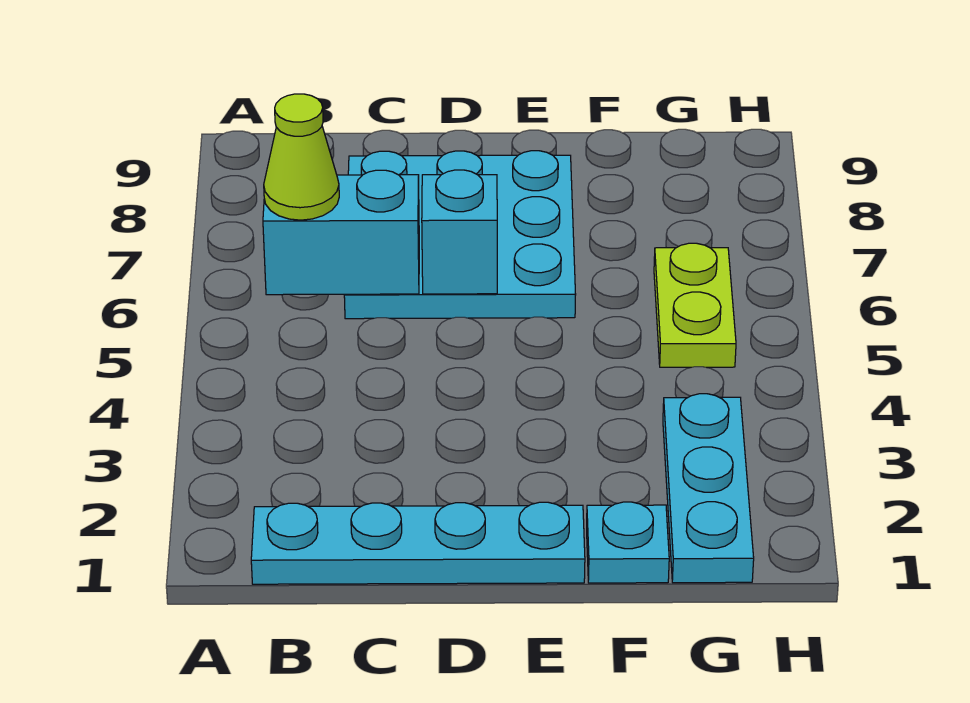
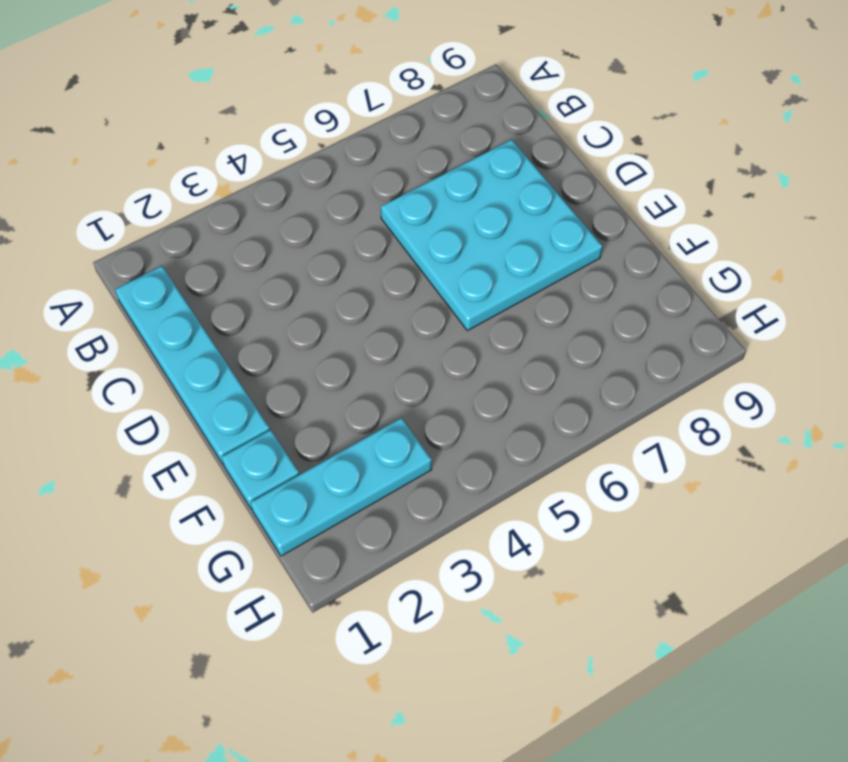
none -> lime plate G5:G6 level 1
none -> cyan brick B6:C6 level 2

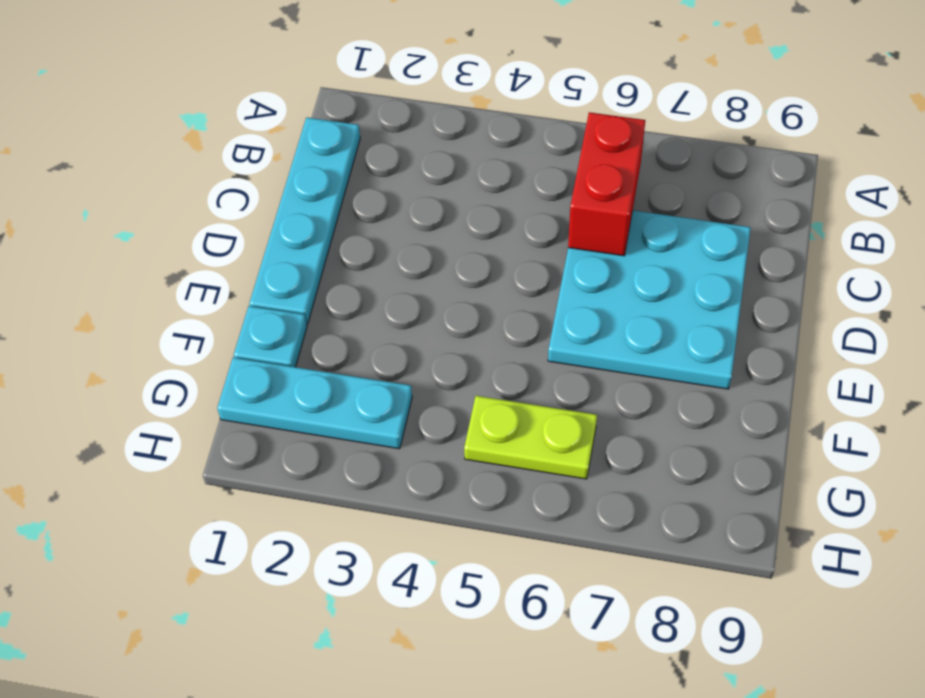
red brick B6:C6 level 2 -> cyan brick B6:C6 level 2
none -> cyan brick D6 level 2
none -> lime cone B6 level 3

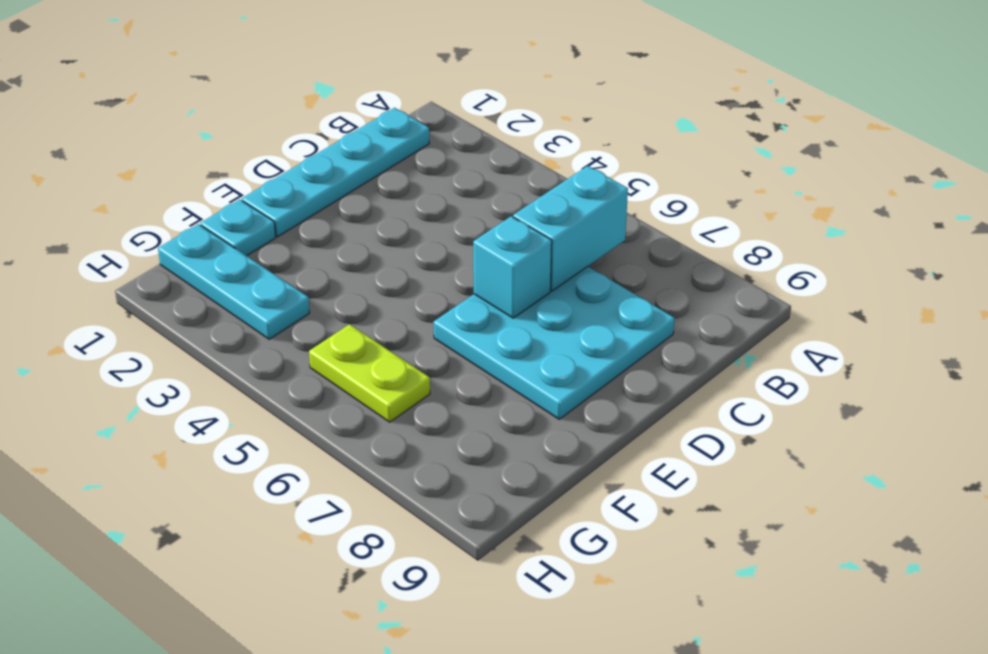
none -> lime cone B6 level 3

